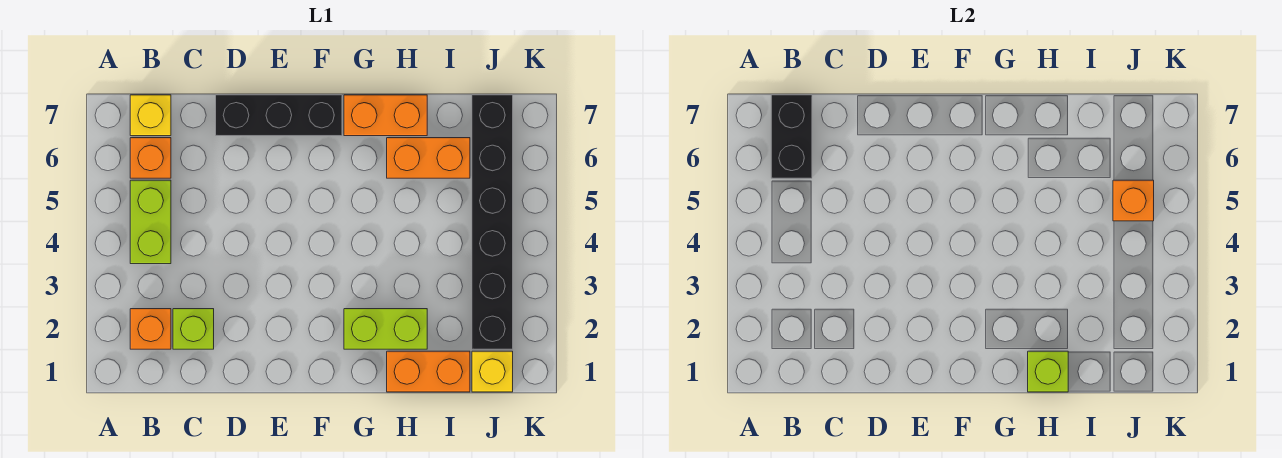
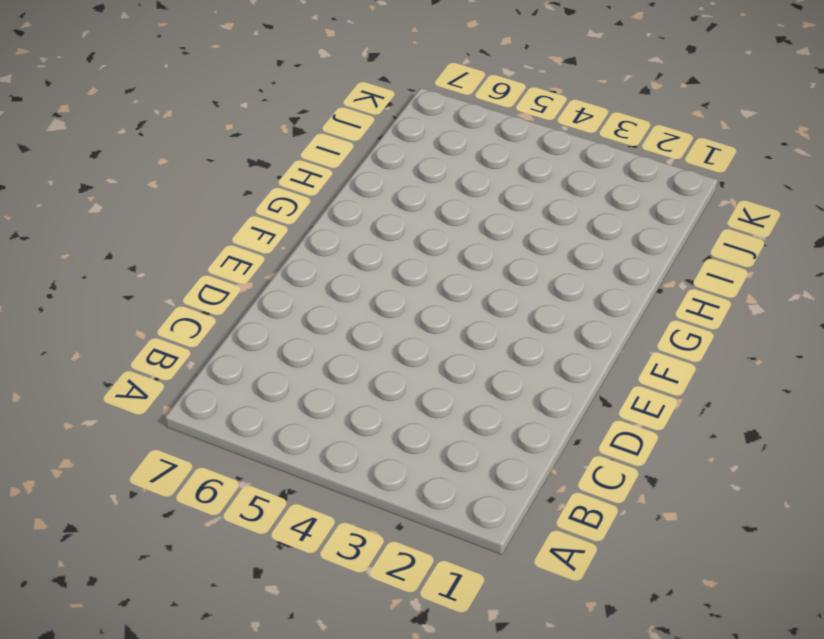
none -> orange brick B2 level 1
none -> lime brick B4:B5 level 1
none -> orange brick B6 level 1

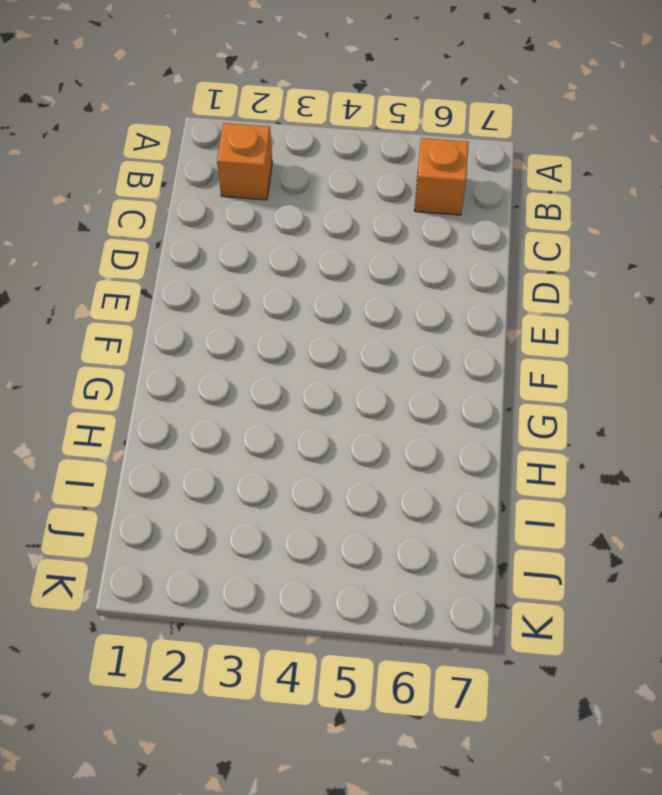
none -> lime brick B4:B5 level 1
none -> yellow brick B7 level 1
none -> lime brick C2 level 1

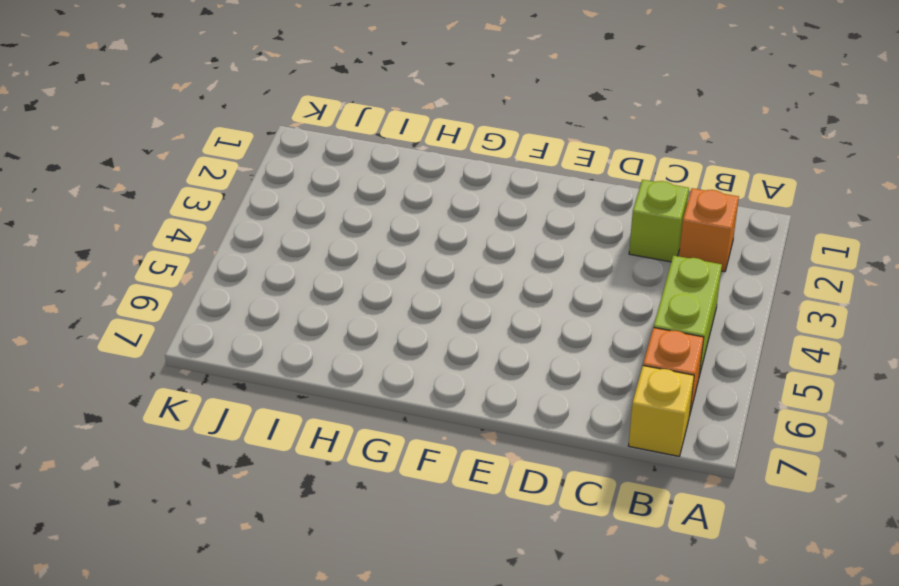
none -> black brick D7:F7 level 1
none -> lime brick G2:H2 level 1
none -> orange brick G7:H7 level 1

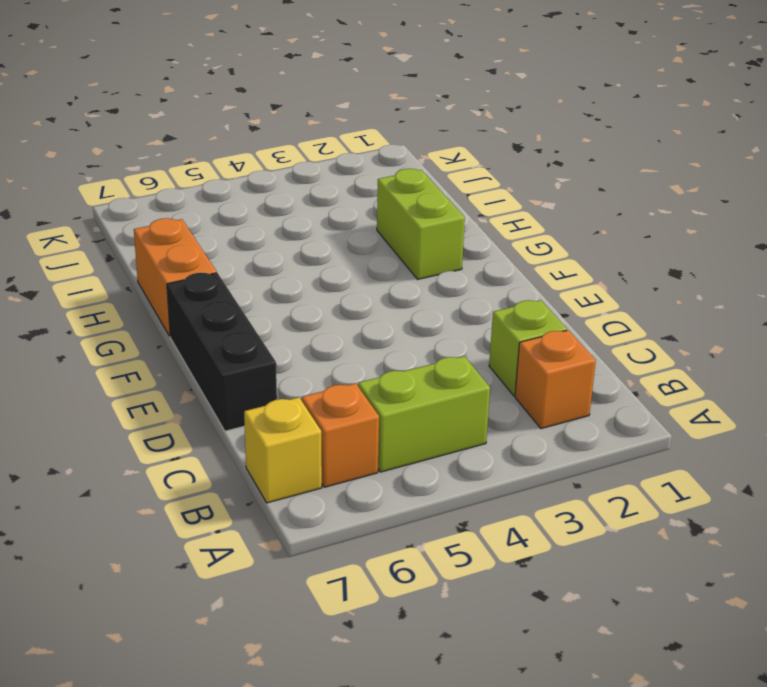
none -> orange brick H1:I1 level 1
none -> orange brick H6:I6 level 1
none -> yellow brick J1 level 1

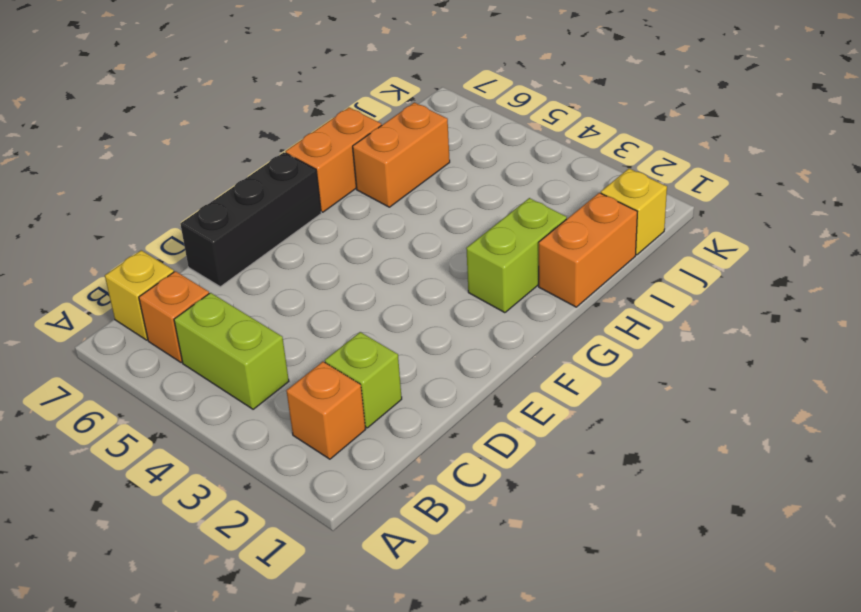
none -> black brick J2:J7 level 1
none -> black brick B6:B7 level 2
none -> lime brick H1 level 2

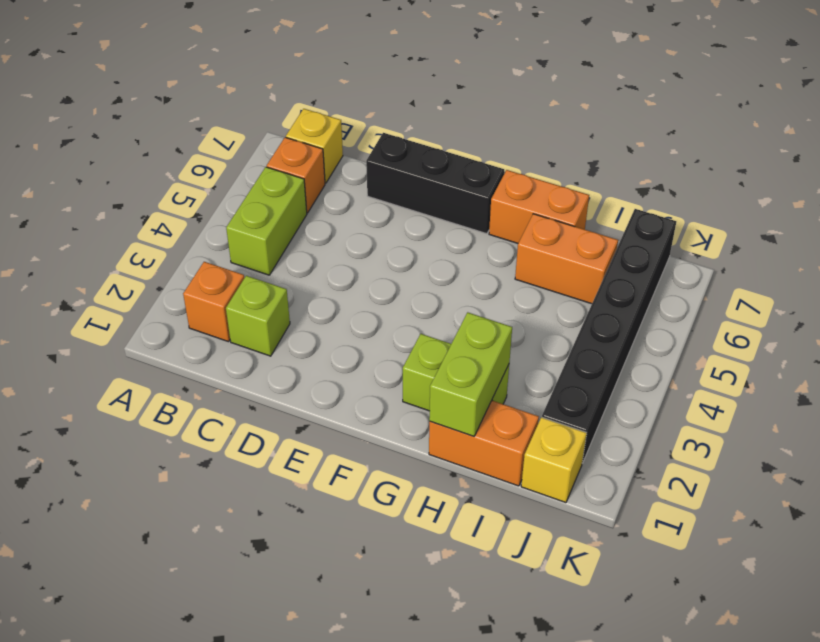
lime brick H1:H2 level 2 -> lime brick H1 level 2
none -> black brick B6:B7 level 2
none -> orange brick J5 level 2

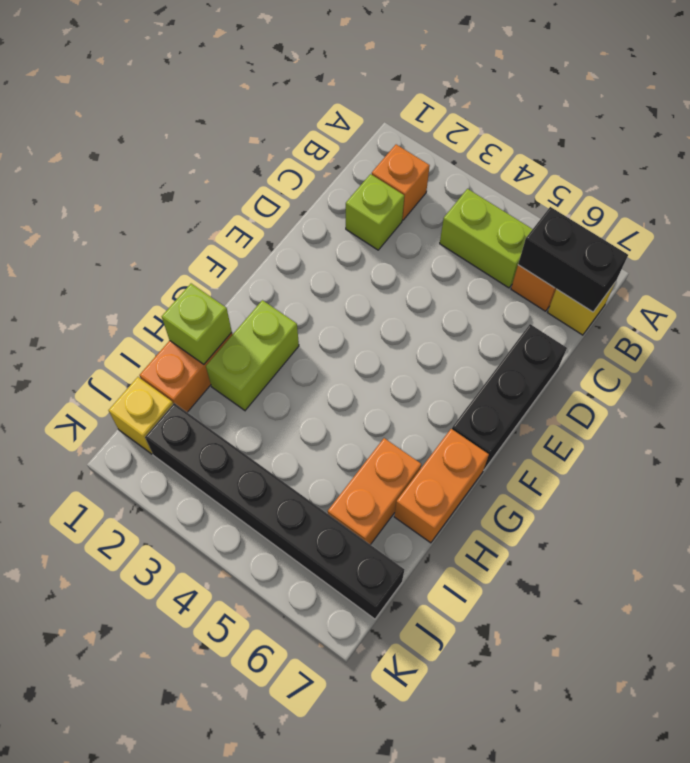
none -> orange brick J5 level 2

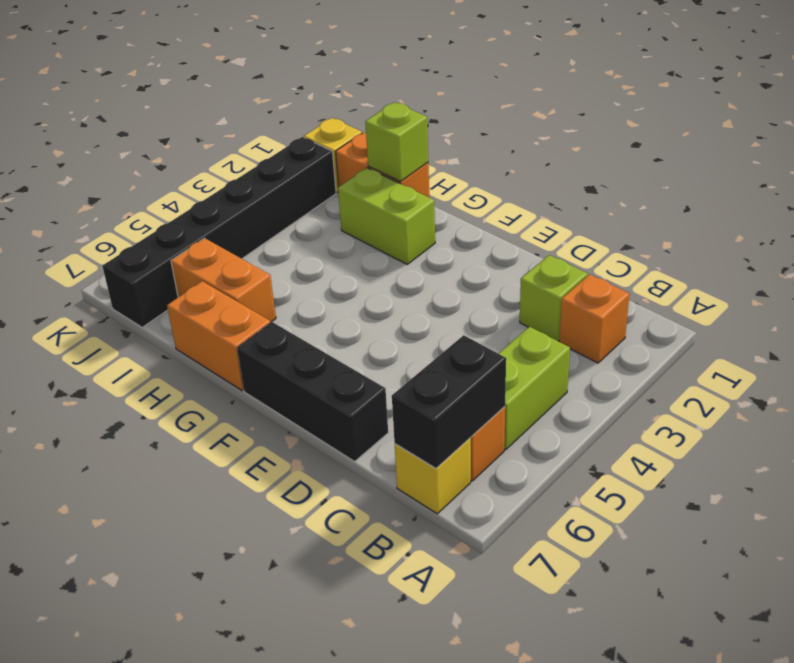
none -> orange brick J5 level 2

